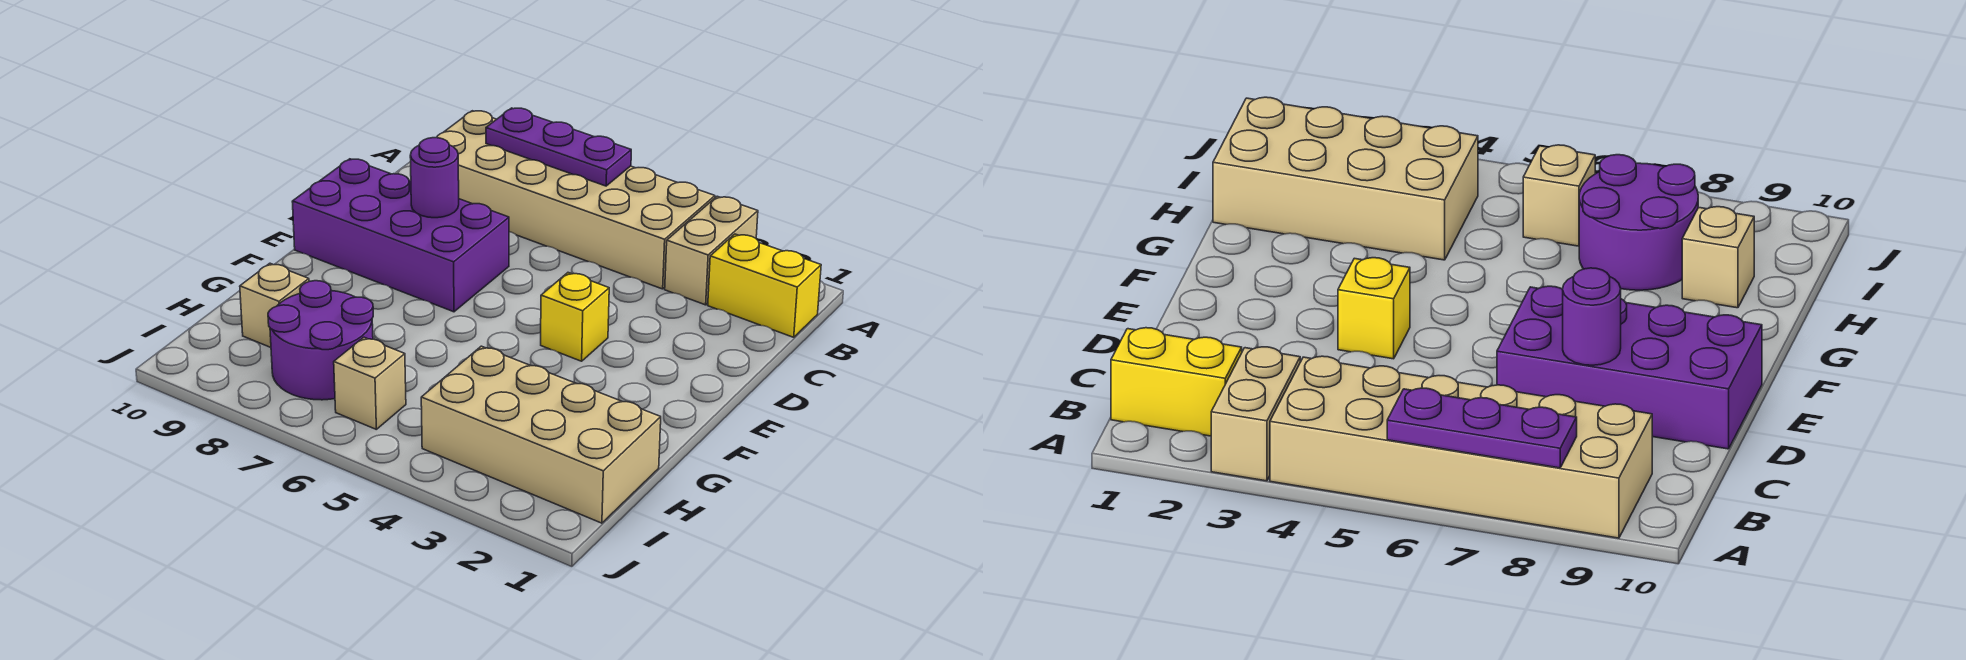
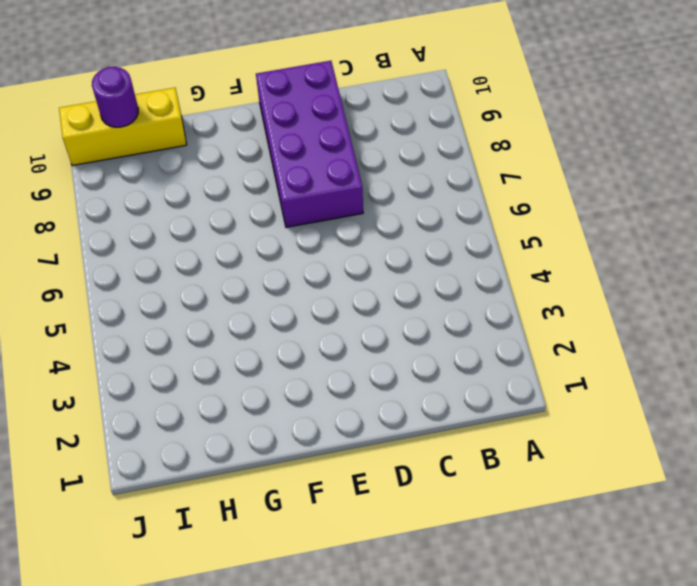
yellow brick H10:J10 level 1 -> none
purple round brick I10 level 2 -> purple round brick D8 level 2
none -> tan brick A3:B3 level 1
none -> tan brick A4:B9 level 1

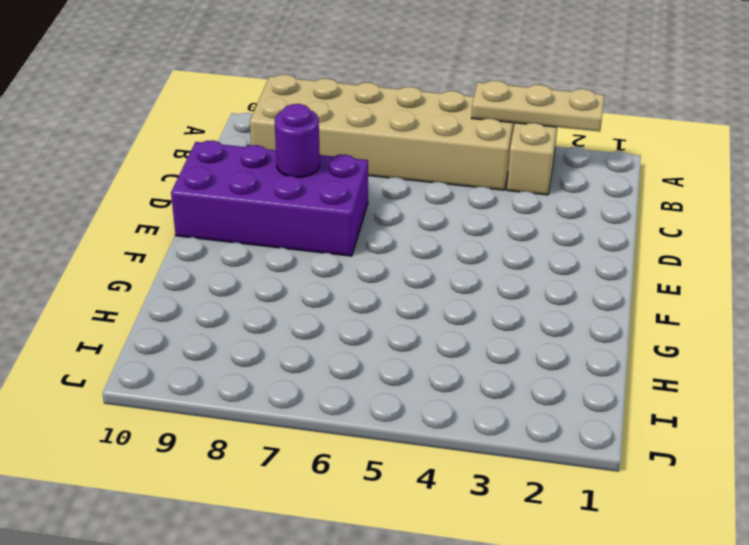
tan plate A2:A4 level 2 -> none
none -> yellow brick B1:B2 level 1
none -> yellow brick E4 level 1

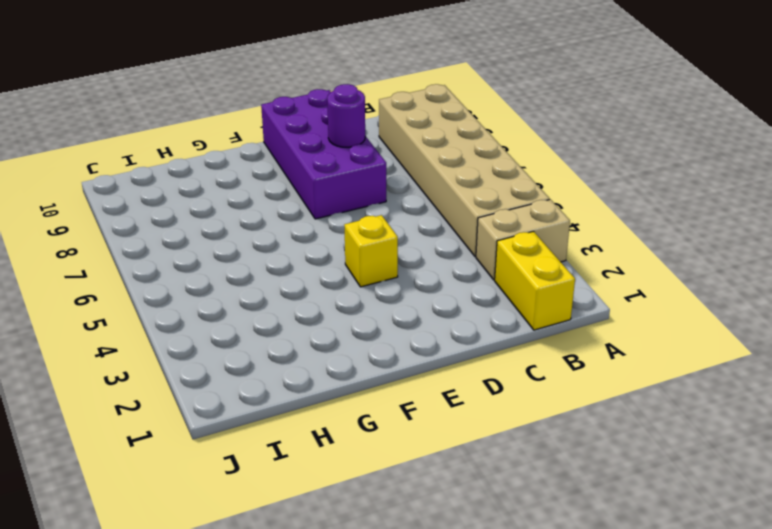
none -> tan brick H1:I4 level 1
none -> purple round brick H7:I8 level 1

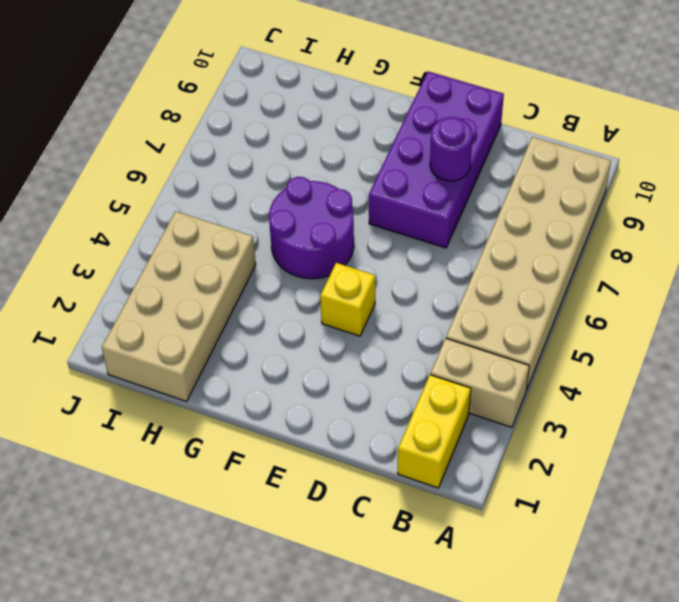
purple round brick F5:G6 level 1 -> purple round brick H7:I8 level 1
none -> tan brick H9 level 1
none -> tan brick I6 level 1

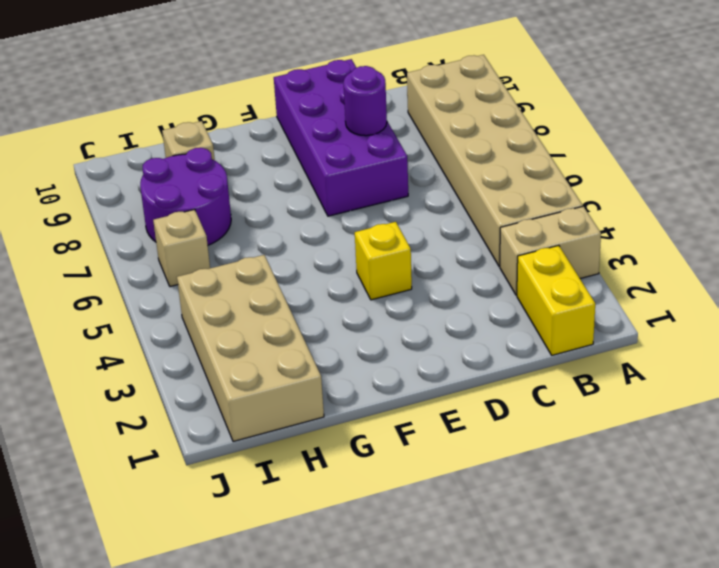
none -> purple plate A6:A8 level 2

